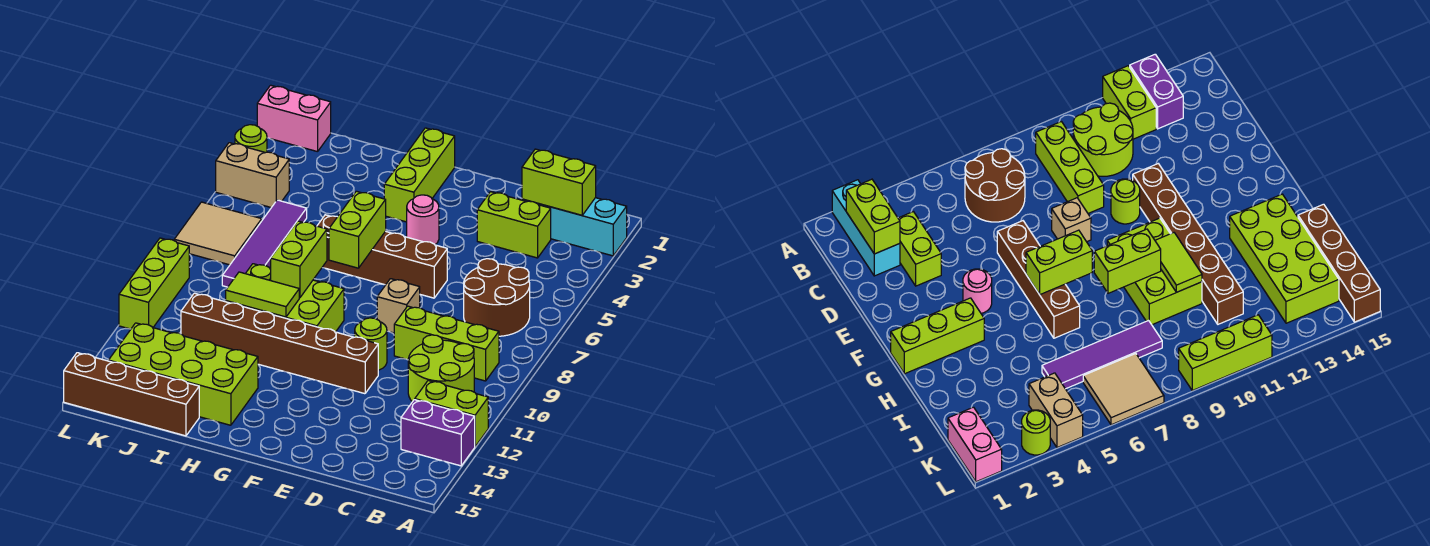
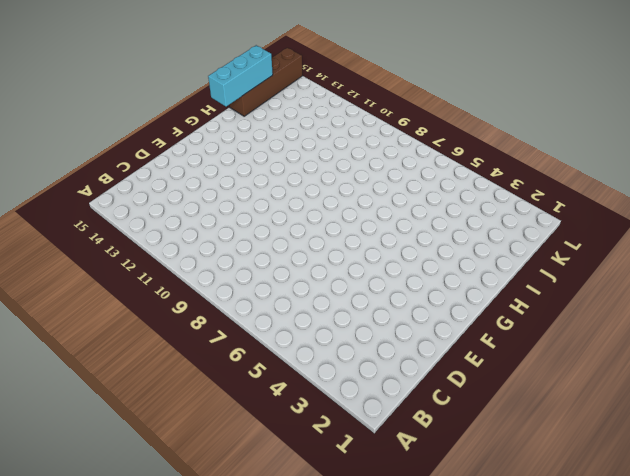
cyan brick H15:J15 level 2 -> cyan brick A2:C2 level 1
none -> lime brick A12:B12 level 1
none -> purple brick A13:B13 level 1
none -> brown round brick B6:C7 level 1

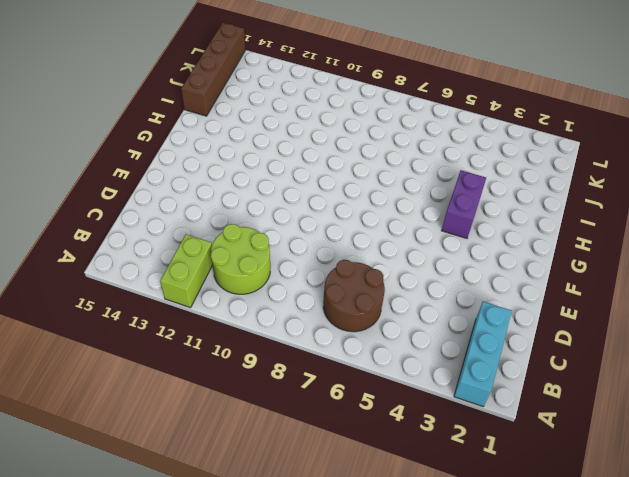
purple brick G4:H4 level 1 -> purple brick A13:B13 level 1
none -> lime brick B9:D9 level 1
none -> lime brick C3:D3 level 1
none -> brown brick E6:H6 level 1

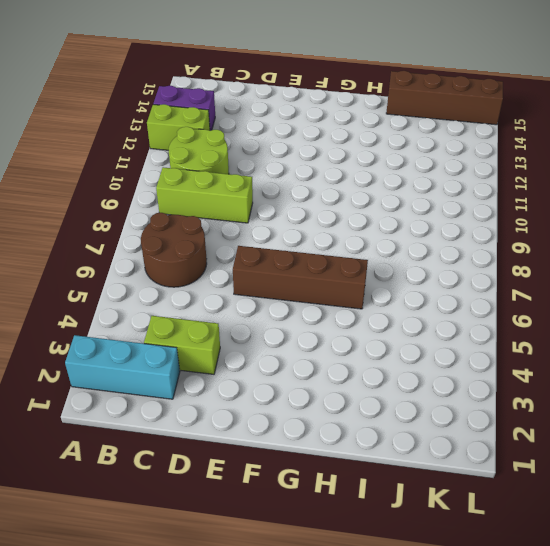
none -> tan brick E8 level 1
none -> lime round brick E10 level 1
none -> brown brick E11:J11 level 1

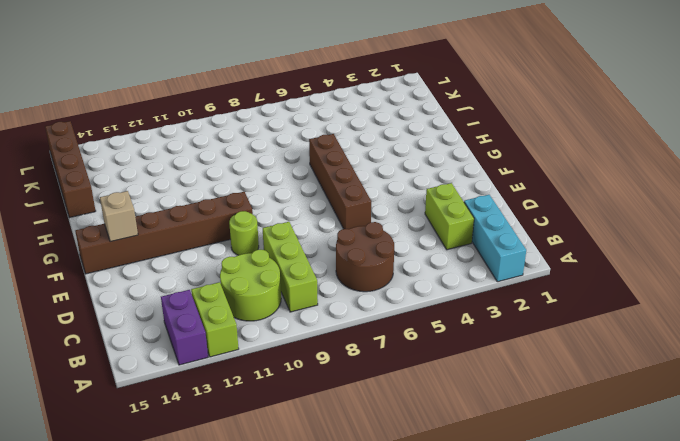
brown brick F10:F15 level 1 -> brown brick E11:J11 level 1
tan brick F14 level 2 -> tan brick E8 level 1
none -> pink round brick F4 level 1
none -> lime brick G1:G3 level 1
none -> lime brick G9:I10 level 1

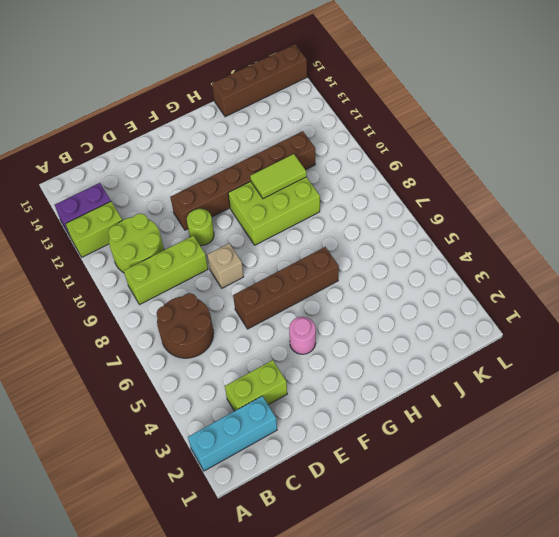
none -> lime brick G1:G3 level 1
none -> lime brick H13:K14 level 1
none -> purple tile J5:J8 level 1

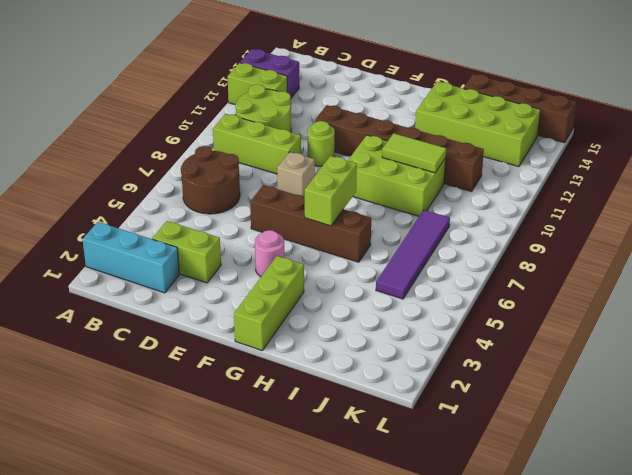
none -> pink brick K1:L1 level 1
none -> tan brick K4:L4 level 1
none -> tan tile K6:L7 level 1

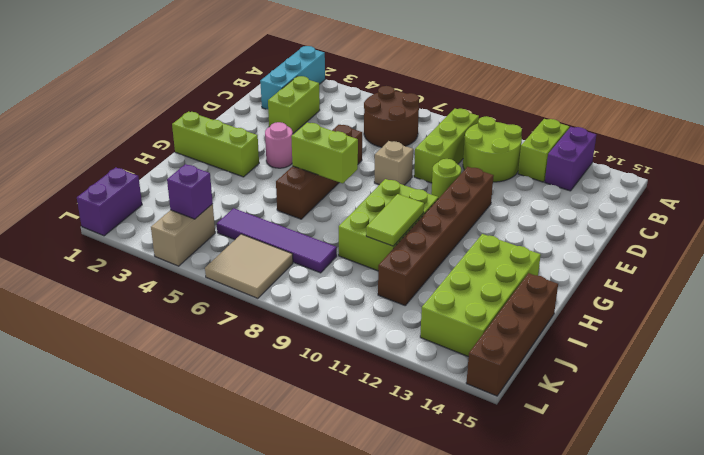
purple brick K1:L1 level 1 -> pink brick K1:L1 level 1
purple brick K4 level 2 -> none
none -> lime round brick L3 level 1
none -> lime brick L9:L11 level 1
none -> lime brick B2:C2 level 2

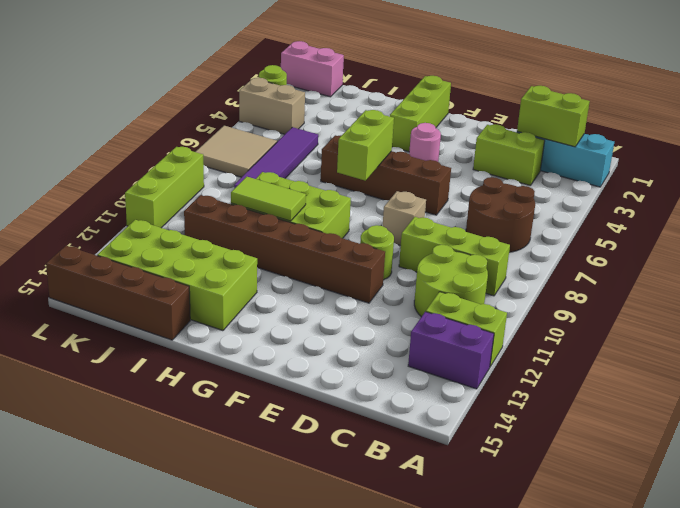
none -> lime brick H8:H9 level 2

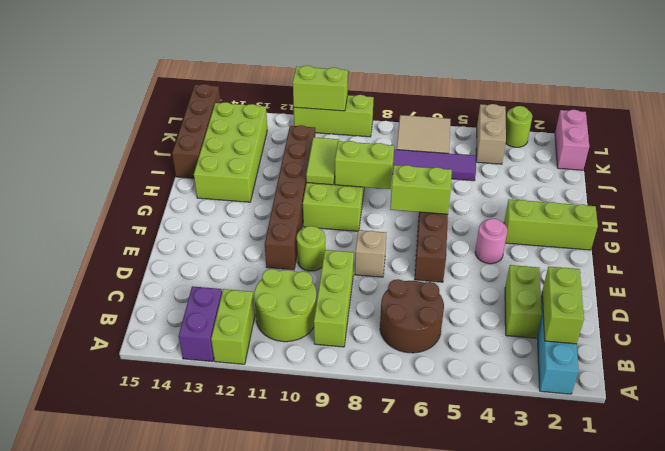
lime brick L10:L11 level 2 -> none

